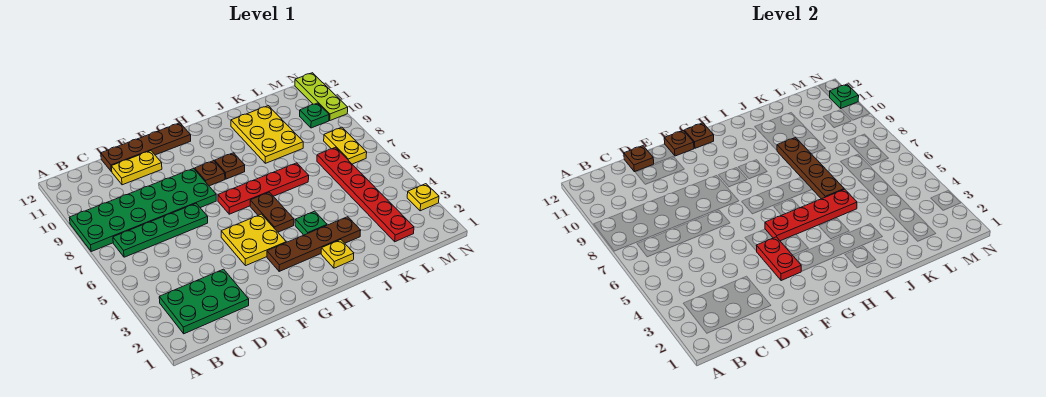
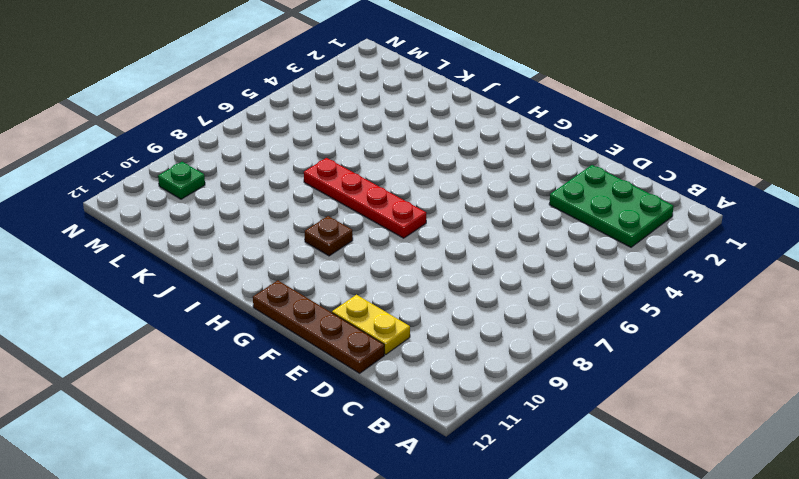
none -> green plate A8:F9 level 1
none -> green plate B7:E7 level 1
none -> yellow plate F4:G5 level 1

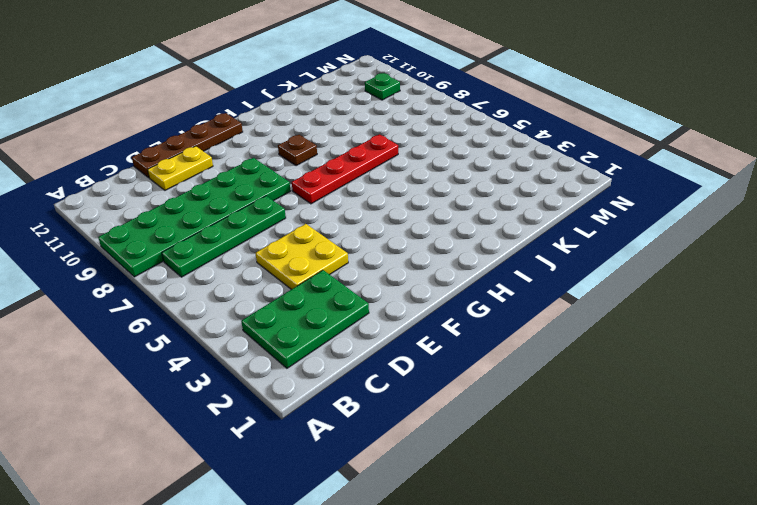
yellow plate D4:E5 level 1 -> yellow plate F4:G5 level 1
none -> brown plate G3:J3 level 1
none -> brown plate G9 level 1
none -> brown plate H5:H6 level 1

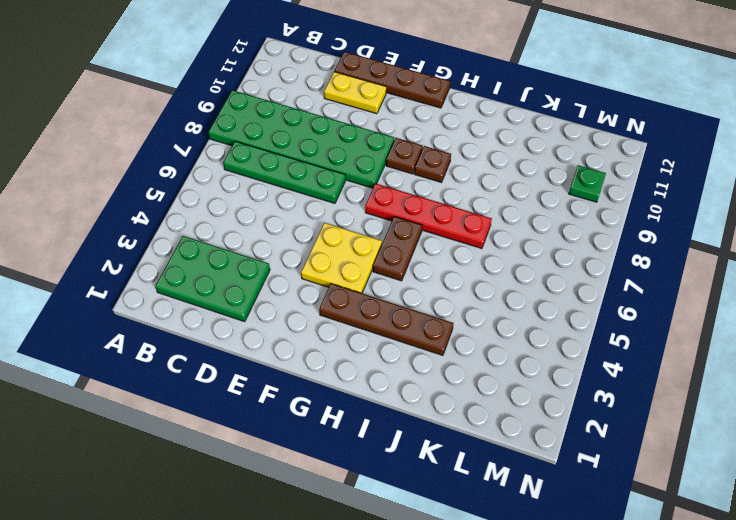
none -> yellow plate I2 level 1
none -> green plate I4 level 1
none -> yellow plate J9:K11 level 1

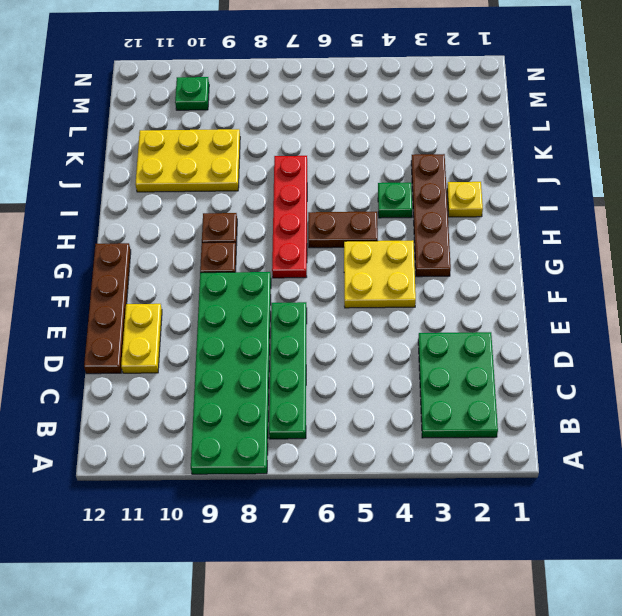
none -> red plate L2:L7 level 1
none -> yellow plate M7:M8 level 1
none -> yellow plate N3 level 1

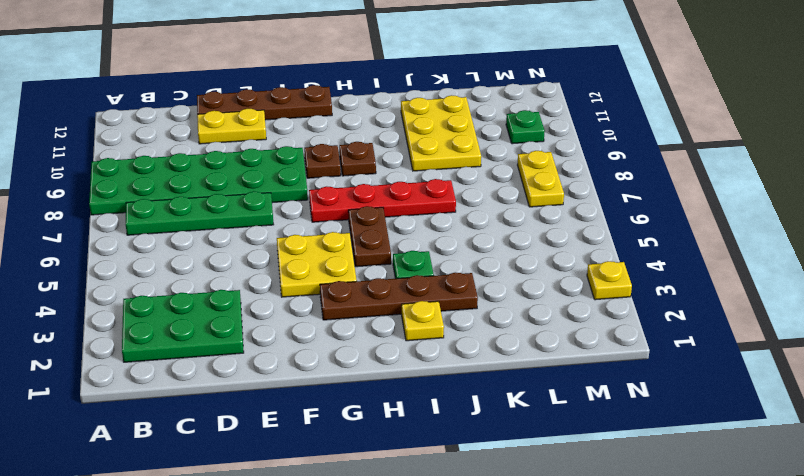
none -> red plate L2:L7 level 1
none -> lime plate N10:N12 level 1
none -> brown plate D12 level 2

